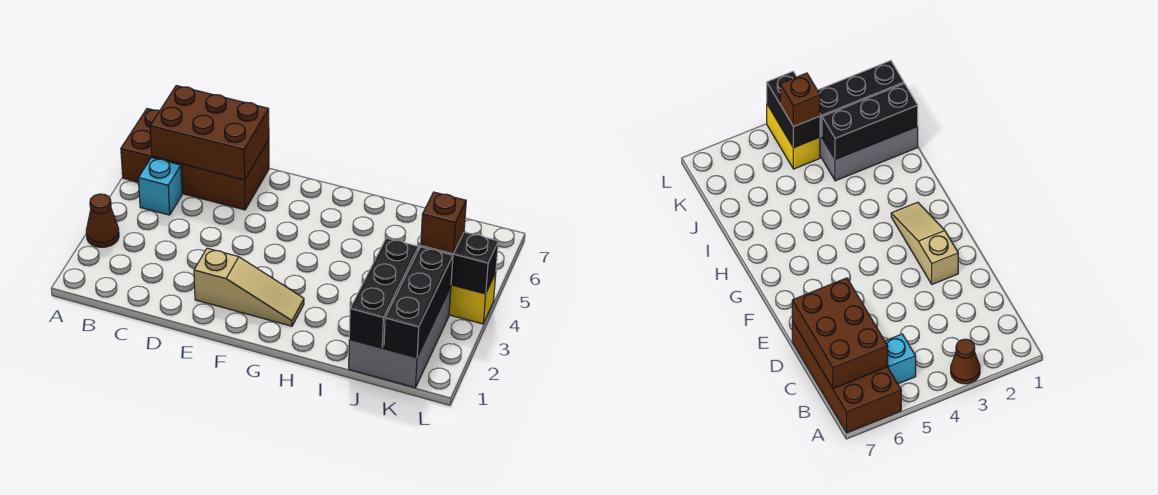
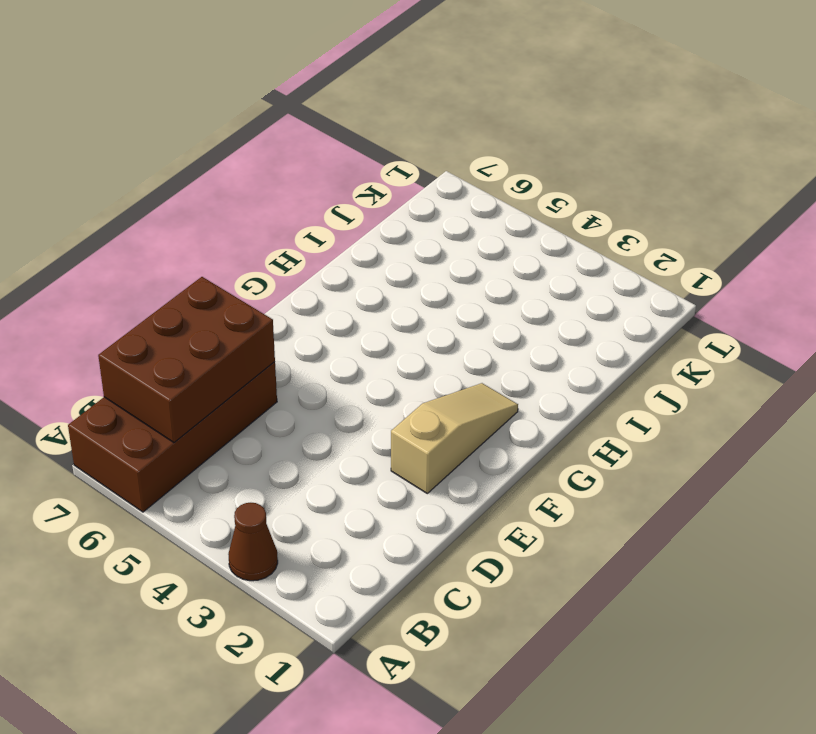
none -> cyan brick B5 level 1
none -> grey brick J1:K3 level 1

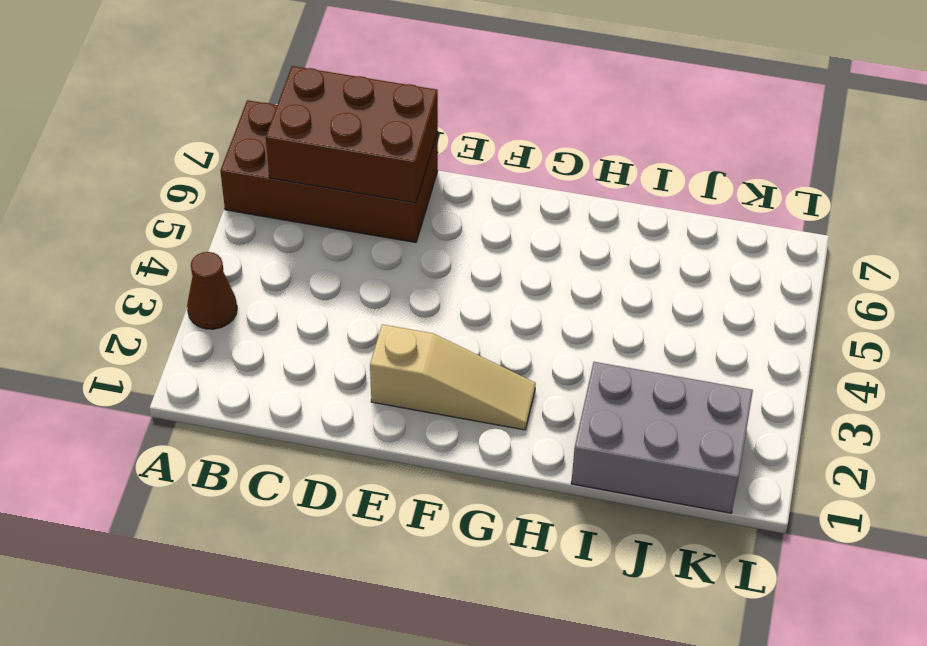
grey brick I1:K2 level 1 -> grey brick J1:K3 level 1
none -> cyan brick B5 level 1
none -> yellow brick K4:L4 level 1

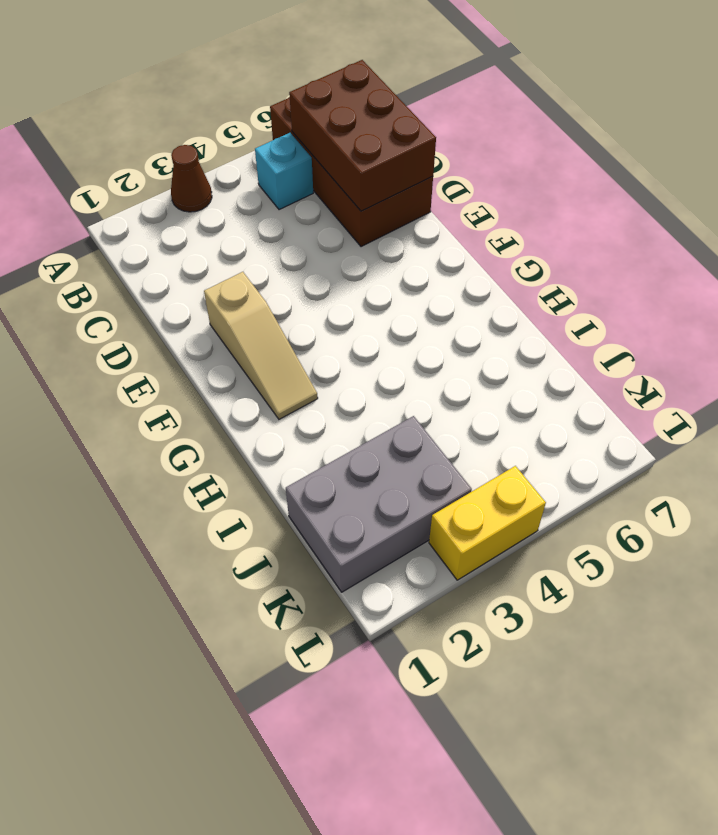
yellow brick L3:L4 level 1 -> yellow brick K4:L4 level 1
none -> black brick J1:J3 level 2
none -> black brick K1:K3 level 2

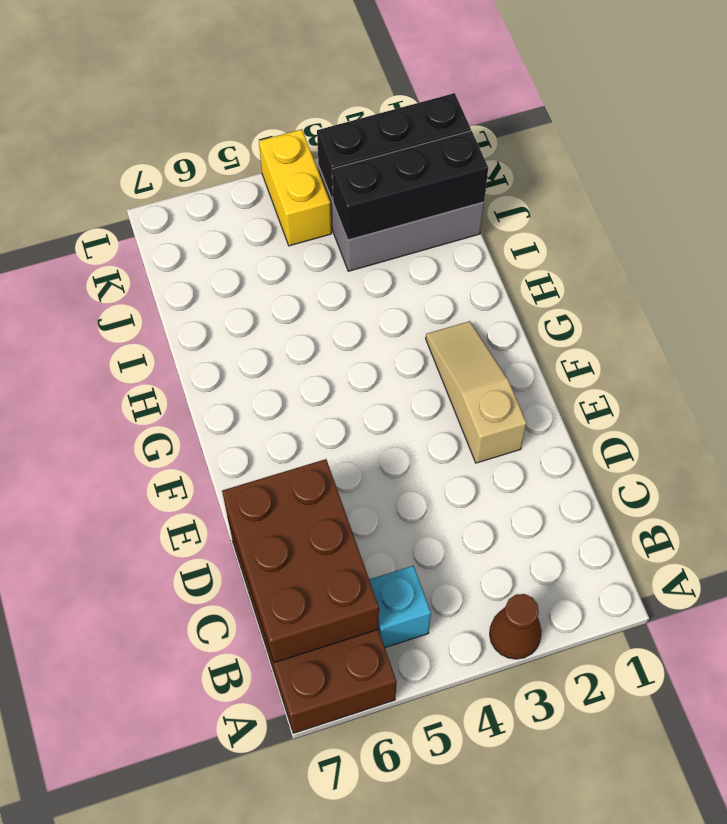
none -> black brick K4:L4 level 2
none -> brown brick K4 level 3

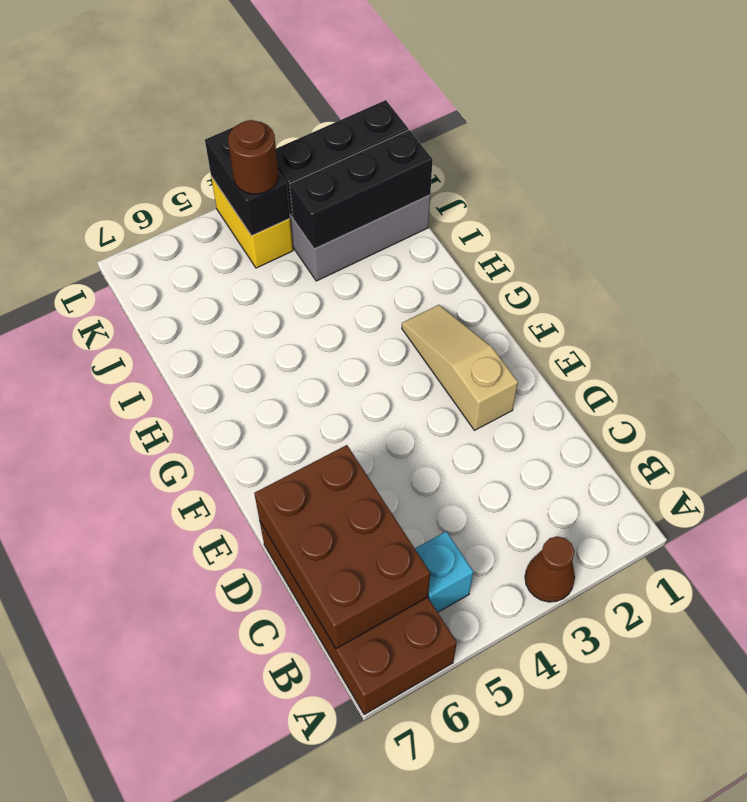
brown round brick K4 level 3 -> brown brick K4 level 3

